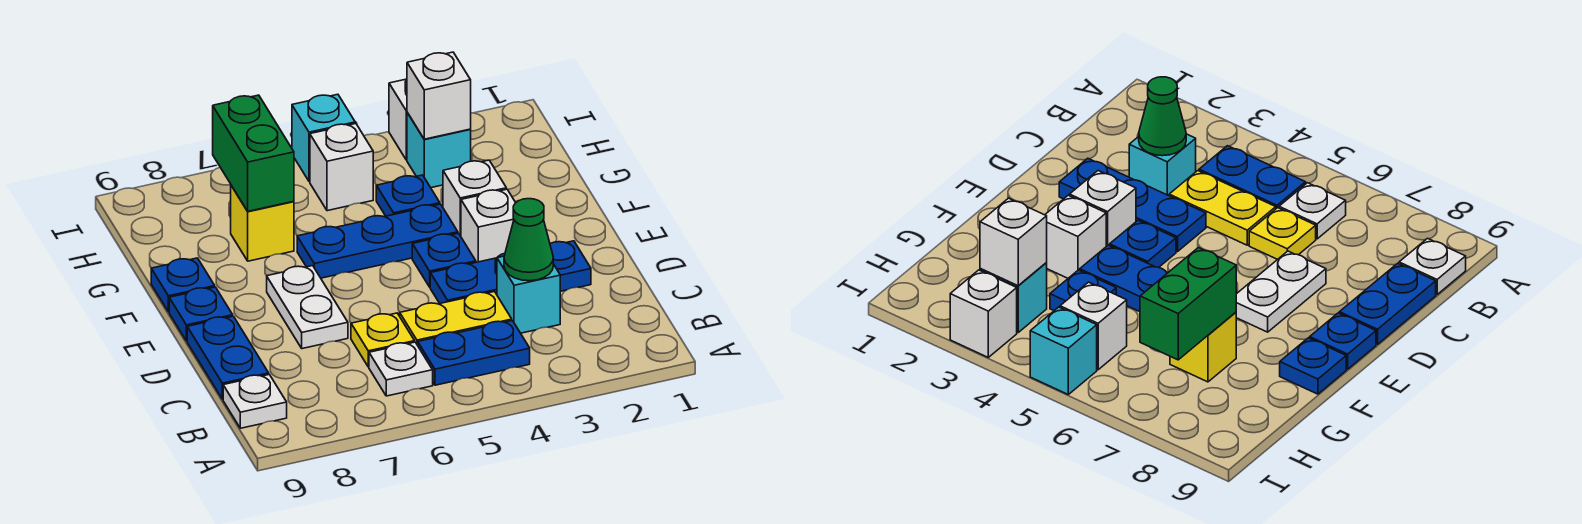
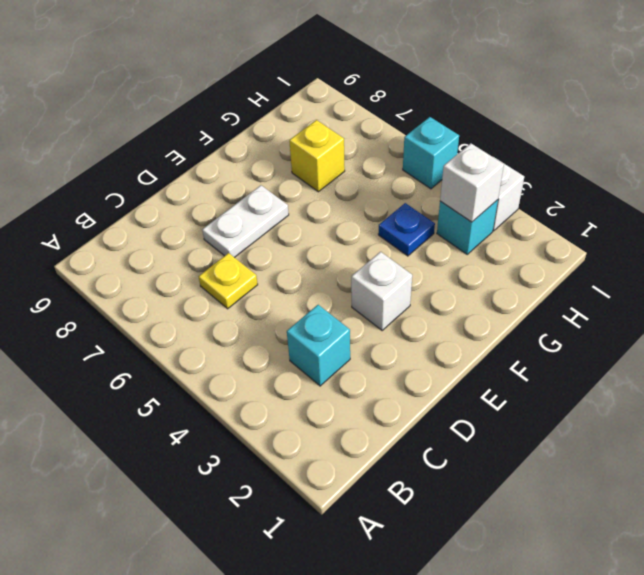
none -> blue plate B4:B5 level 1
none -> white plate B6 level 1
none -> white plate B9 level 1

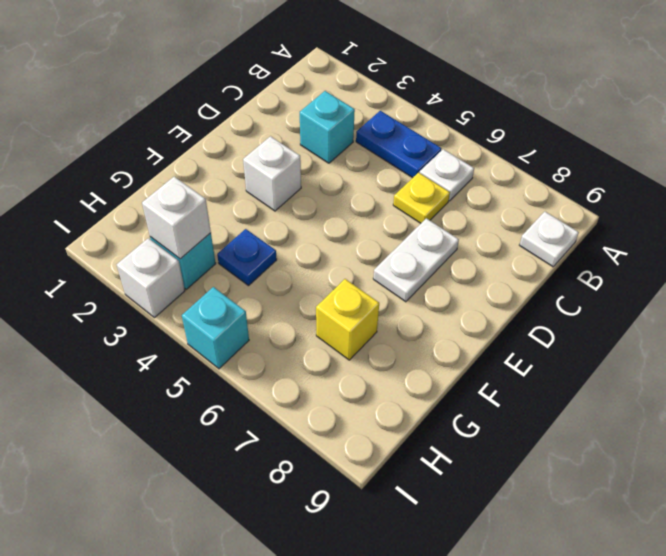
none -> yellow plate C4:C5 level 1
none -> blue plate C9:D9 level 1
none -> blue plate D2:D4 level 1

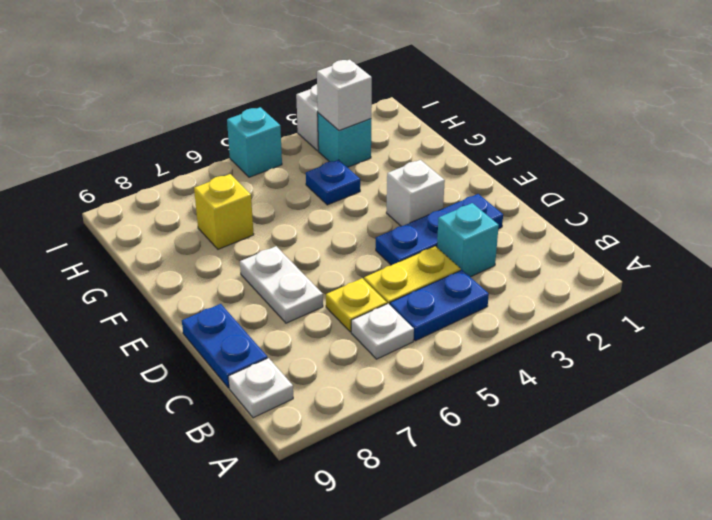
none -> blue plate E4 level 1
none -> blue plate E9 level 1
none -> white brick F3 level 1

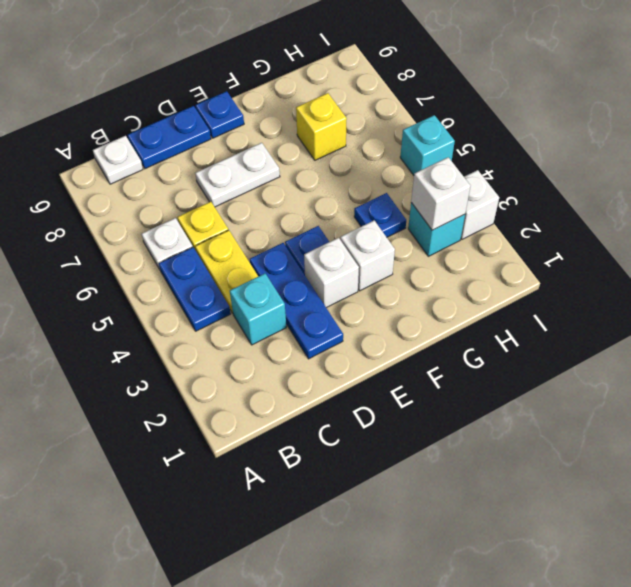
none -> blue plate F4:F6 level 1
none -> blue plate F9 level 1
none -> white brick H5 level 1

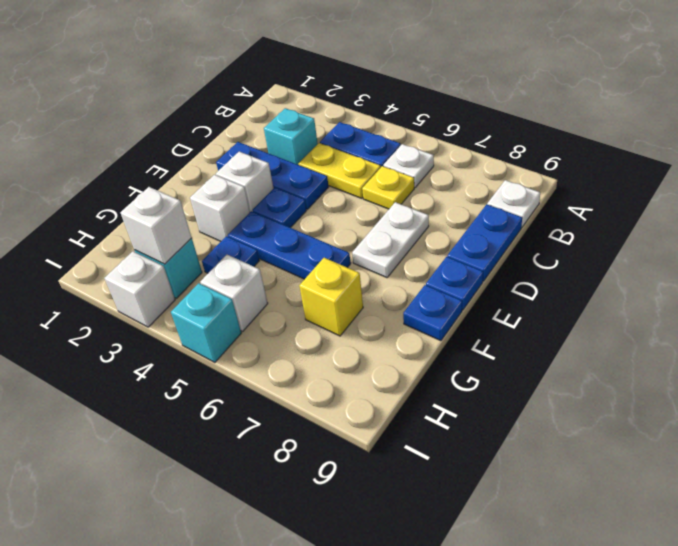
none -> green cone C3 level 2
none -> green brick G7:H7 level 2

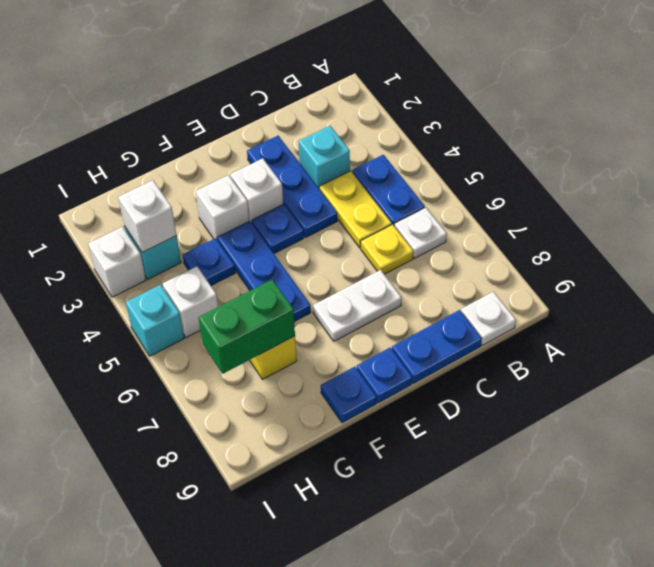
none -> green cone C3 level 2

